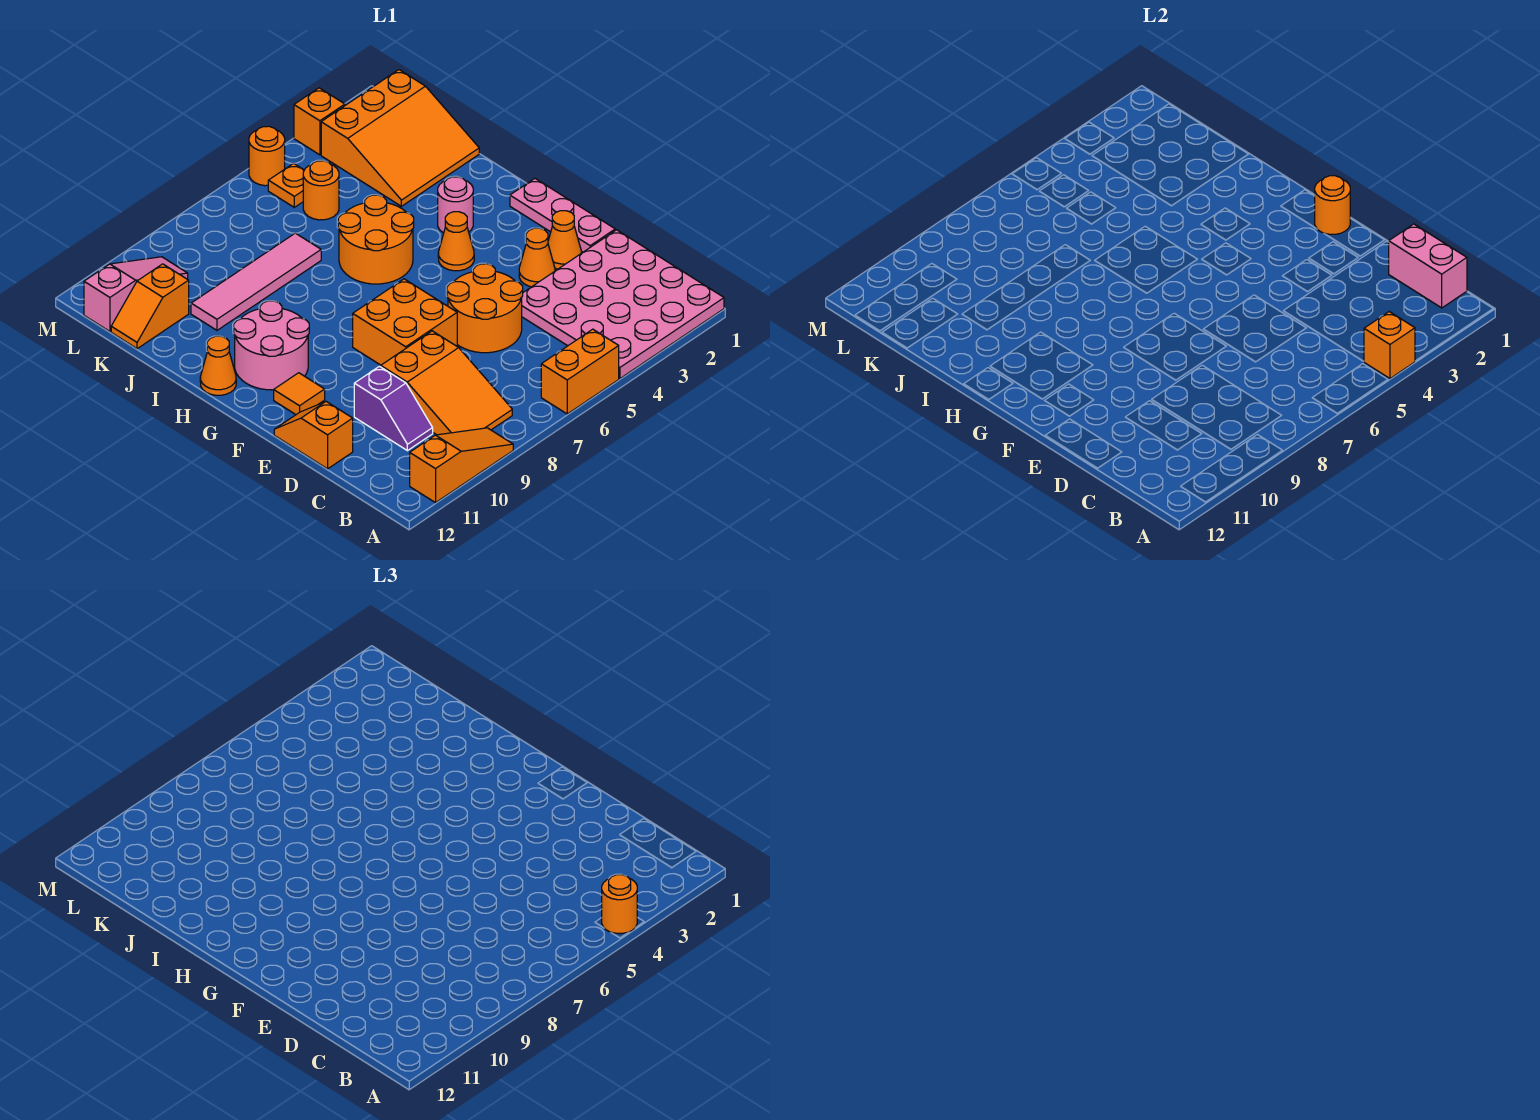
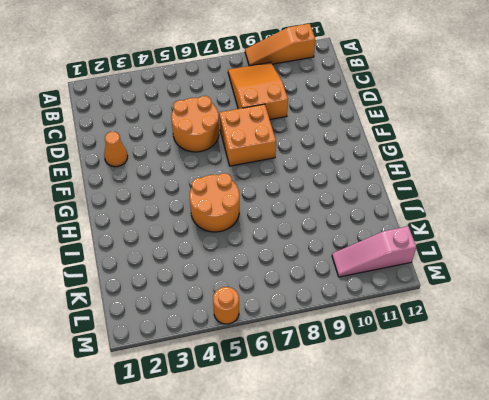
none -> pink plate A1:D4 level 1
none -> orange brick A5:A6 level 1
none -> purple slope C10:D10 level 1 top D

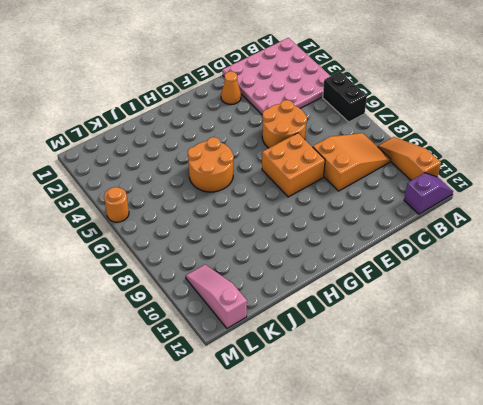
black brick A5:A6 level 1 -> orange brick A5:A6 level 1
purple slope A12:B12 level 1 top B -> purple slope C10:D10 level 1 top D
none -> orange slope D12:E12 level 1 top D
none -> pink plate E1:G1 level 1
none -> orange cone E3 level 1

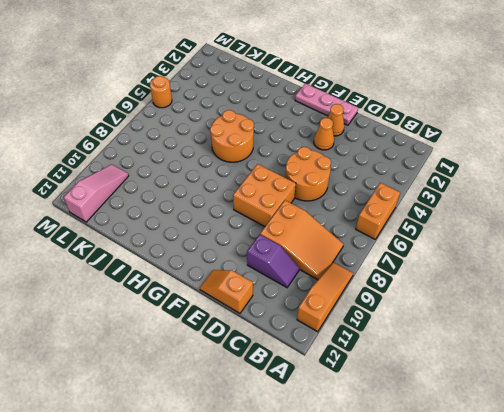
none -> pink plate A1:D4 level 1
none -> orange tile F11 level 1
none -> orange cone G4 level 1

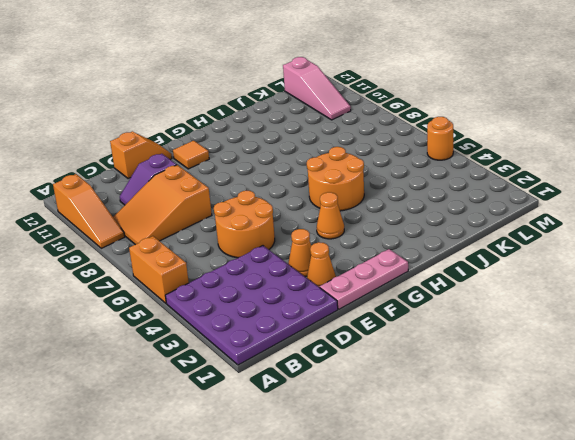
purple plate A1:D4 level 1 -> pink plate A1:D4 level 1
none -> orange brick E7:F8 level 1
none -> pink round brick G10:H11 level 1
none -> pink round brick H3 level 1

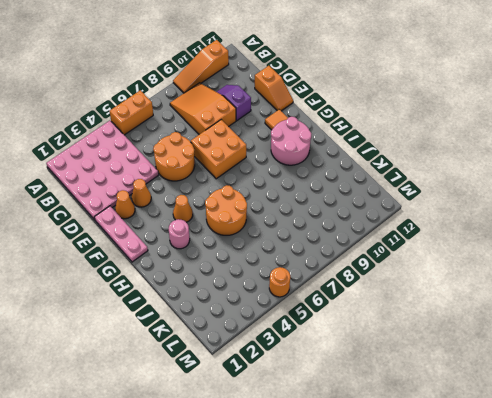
none -> orange cone H12 level 1
none -> orange slope J1:L3 level 1 top L
none -> pink tile J7:J10 level 1

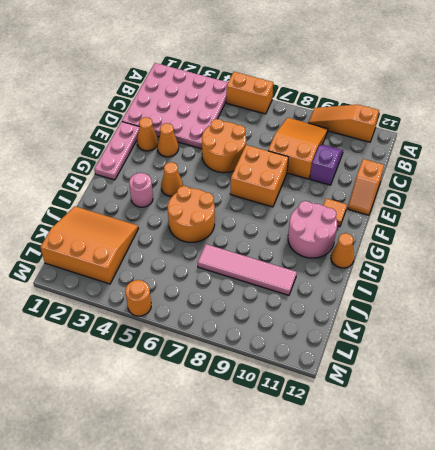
none -> orange round brick K5 level 1
none -> orange slope K11:K12 level 1 top 11
none -> orange plate L5 level 1

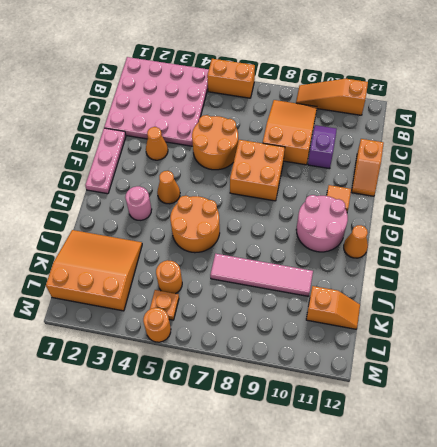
none -> orange cone E2 level 1
none -> pink slope L10:L12 level 1 top 12
none -> orange brick M3 level 1

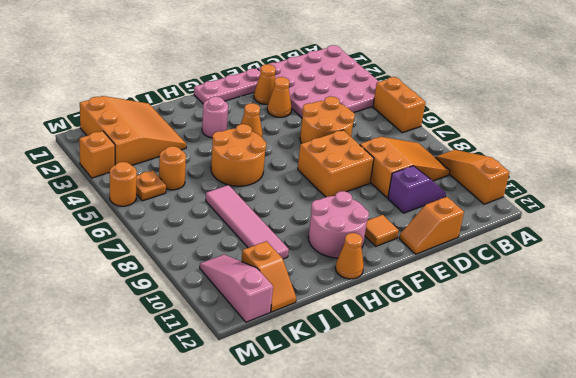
none -> orange brick A4 level 2
none -> pink brick B1:C1 level 2
none -> orange round brick F1 level 2

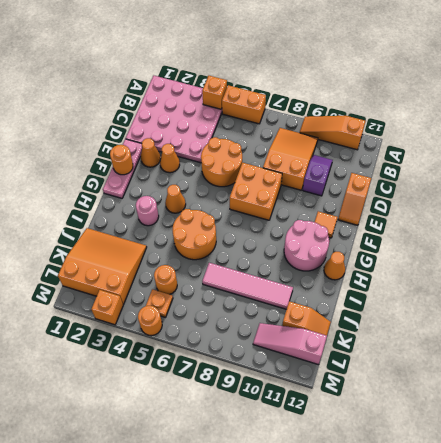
none -> pink brick B1:C1 level 2
none -> orange round brick A4 level 3

